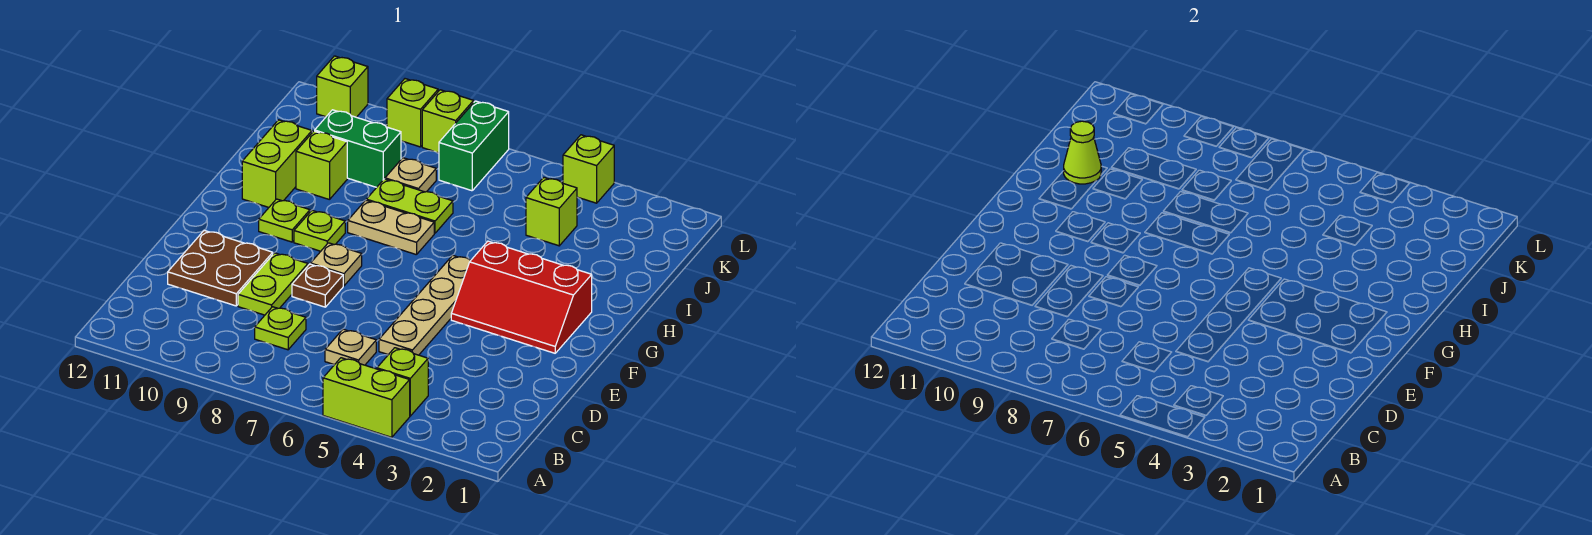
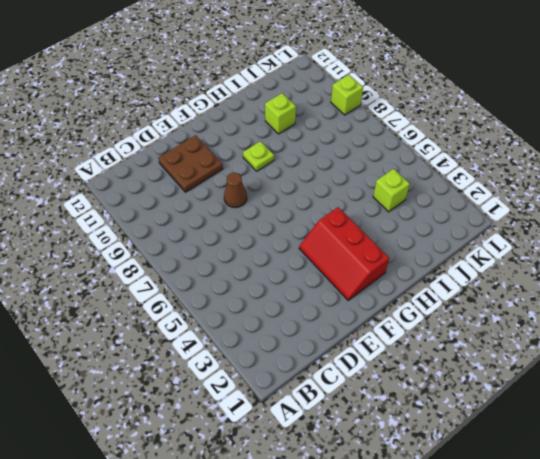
brown cone E8 level 1 -> brown plate E8 level 1
none -> lime brick A4:A5 level 1
none -> lime brick B4 level 1
none -> tan plate C6 level 1

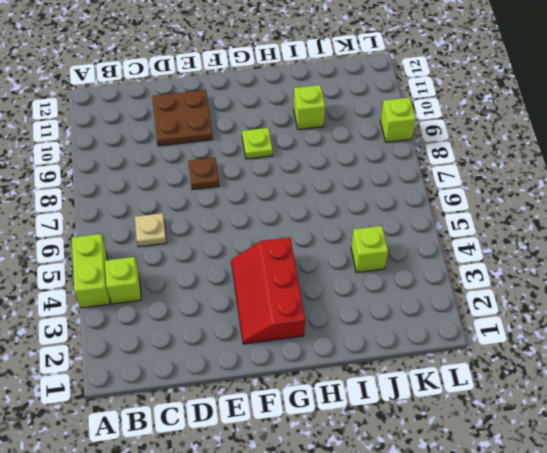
none -> lime plate C8 level 1
none -> tan plate D5:G5 level 1
none -> lime plate D9:E9 level 1

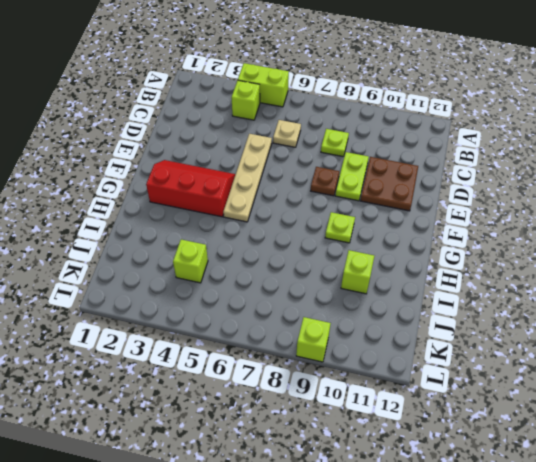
none -> tan plate F8 level 1
none -> lime plate G10 level 1
none -> tan plate H7:H8 level 1

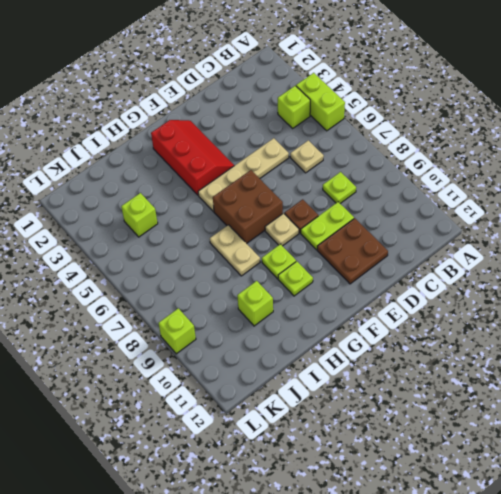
brown brick F6:G7 level 1 -> none
none -> lime brick H11:I11 level 1
none -> lime plate I7:I8 level 1
none -> tan plate J8 level 1

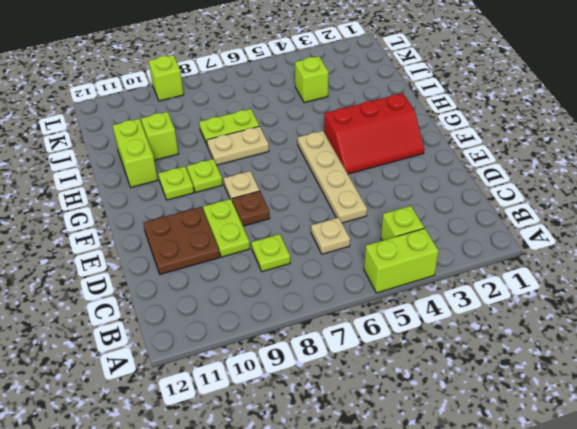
none -> tan plate J8 level 1
none -> green brick J9:J10 level 1
none -> green brick K7:L7 level 1

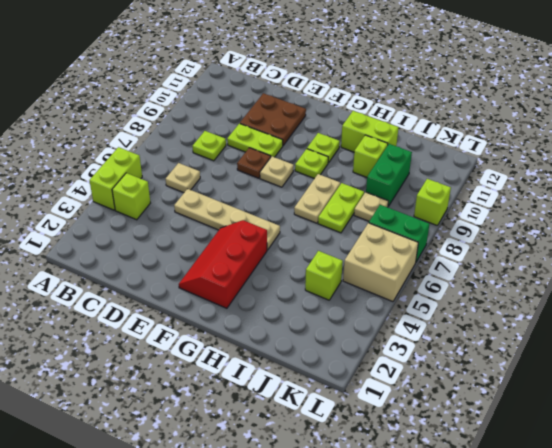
tan brick K5:L6 level 1 -> none
none -> lime brick L4 level 1
none -> lime brick L8 level 1
none -> lime brick L11 level 1

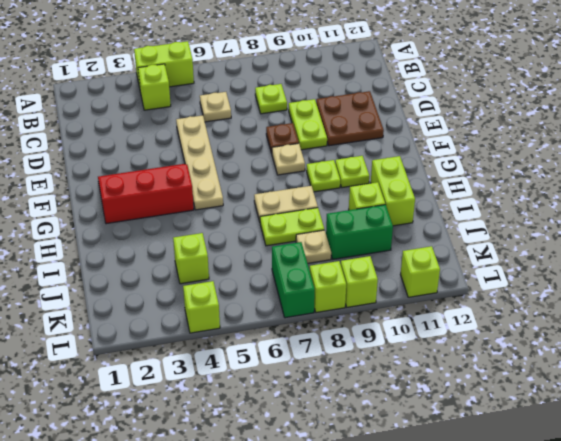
none -> lime cone I11 level 2

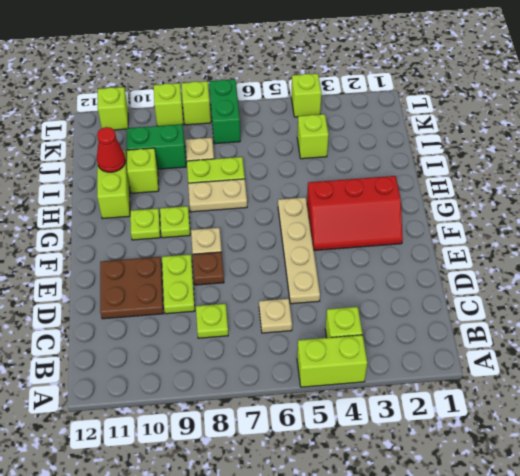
red cone I11 level 2 -> lime cone I11 level 2

